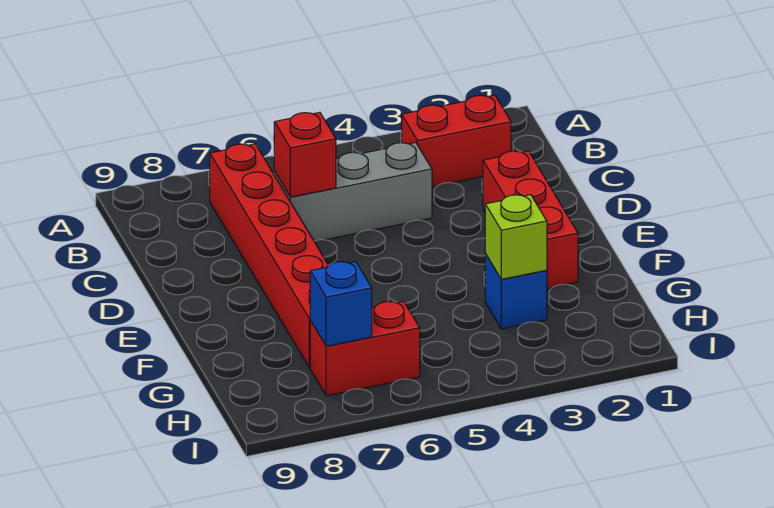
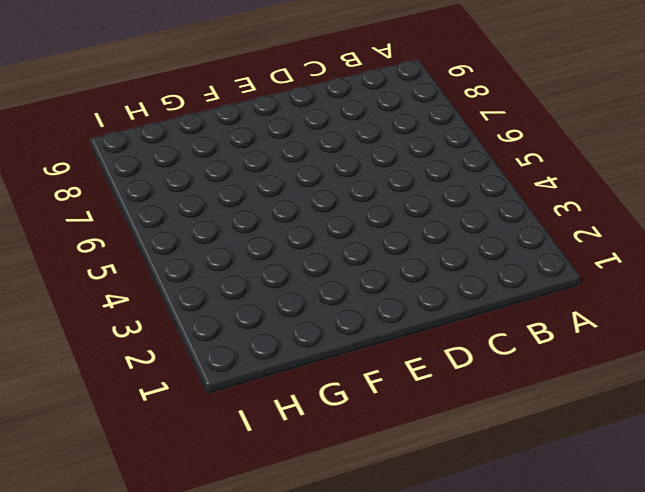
none -> red brick B2:B3 level 1
none -> red brick B7:G7 level 1

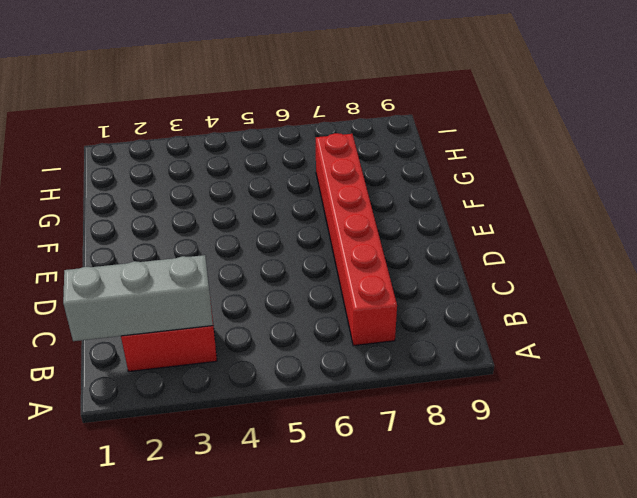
grey brick B1:B3 level 2 -> grey brick C4:C6 level 1
none -> red brick D2:F2 level 1
none -> blue brick G3 level 1

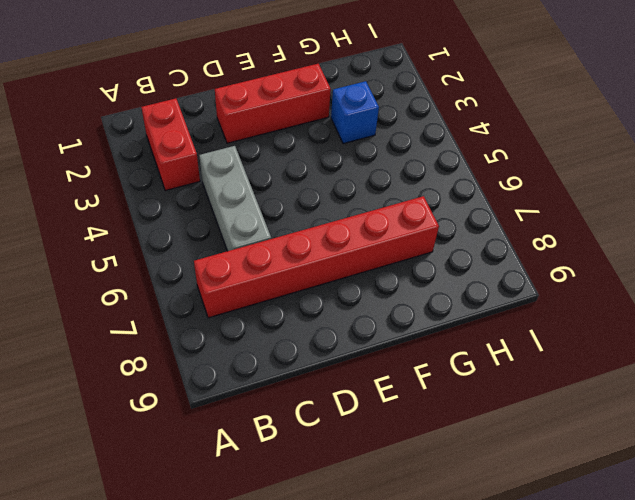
none -> red brick H6:H7 level 1
none -> red brick C6 level 2

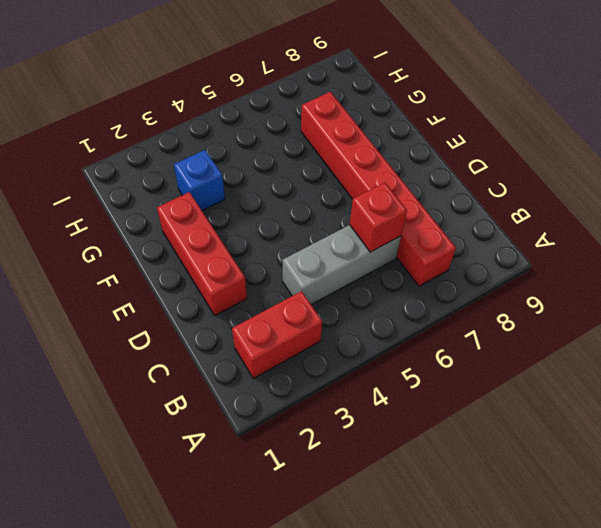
none -> red brick H6:H7 level 1
none -> lime brick G3 level 2

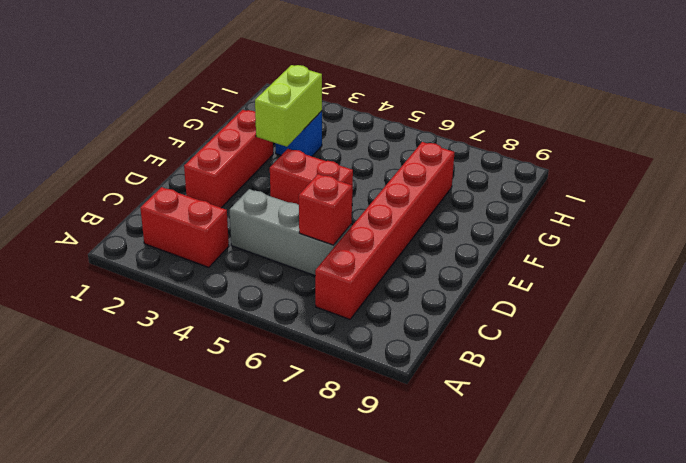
red brick E4:E5 level 1 -> red brick H6:H7 level 1
lime brick F3:G3 level 2 -> lime brick G3 level 2
none -> blue brick H7 level 2

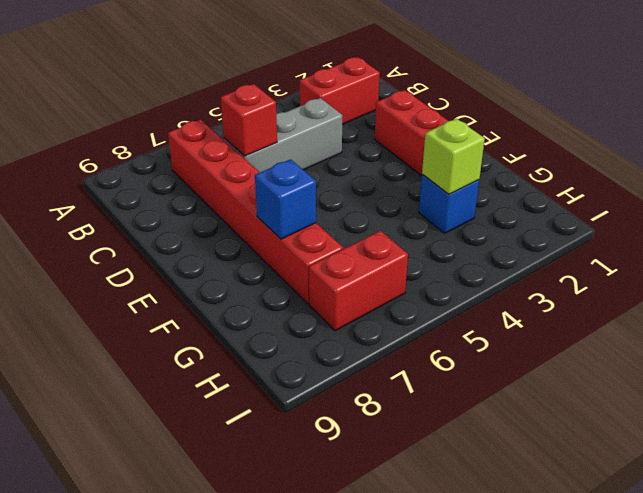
blue brick F7 level 2 -> blue brick H7 level 2

